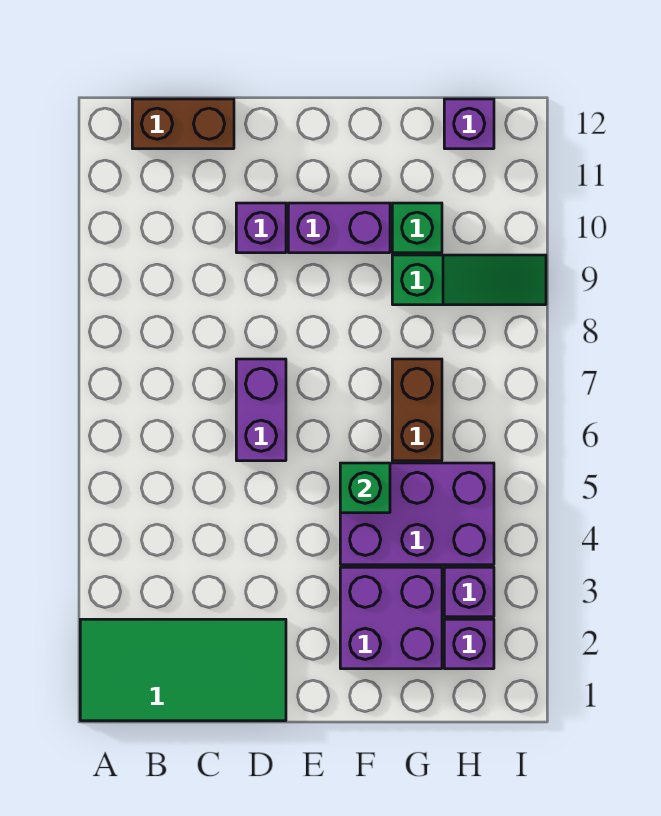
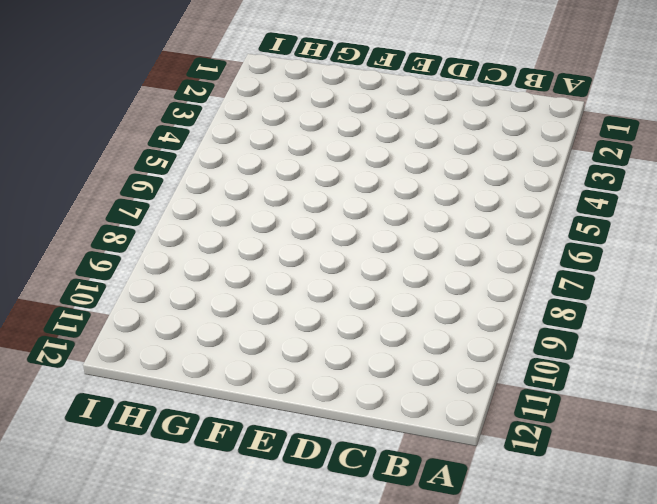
none -> green tile A1:D2 level 1
none -> brown brick B12:C12 level 1
none -> purple brick D6:D7 level 1

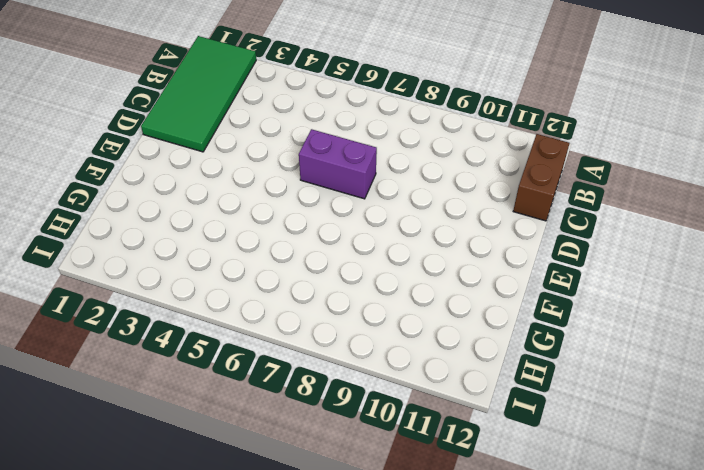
none -> purple brick D10 level 1
none -> purple brick E10:F10 level 1
none -> purple brick F2:G3 level 1

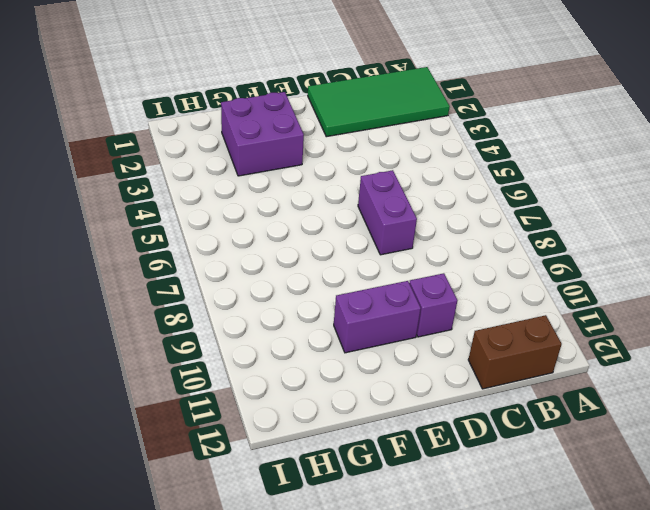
none -> purple brick F4:H5 level 1
none -> brown brick G6:G7 level 1
none -> green slope G9:I9 level 1 top G

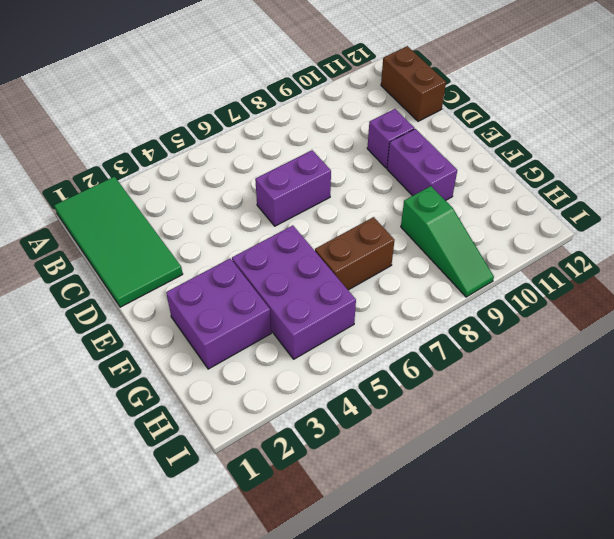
none -> green brick G10 level 1
none -> purple brick H2 level 1
none -> purple brick H3 level 1

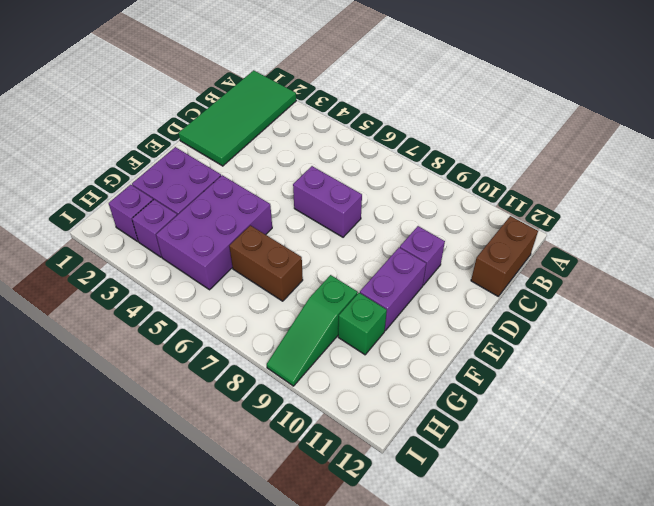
none -> purple brick H12 level 1
none -> green brick F5 level 2

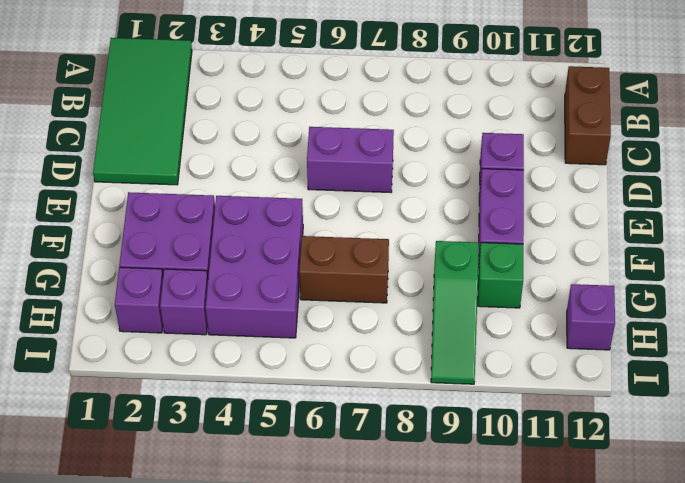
none -> green brick F5 level 2

